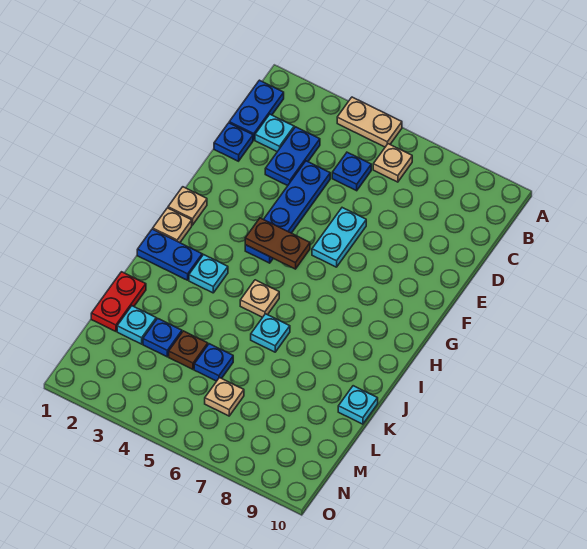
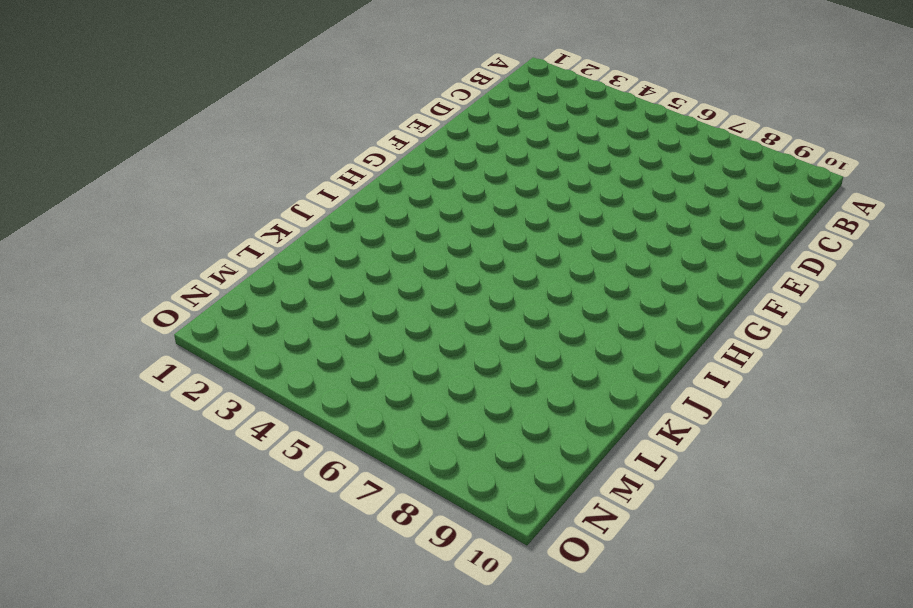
none -> tan plate A4:A5 level 1
none -> blue plate B1:C1 level 1
none -> tan plate B6 level 1

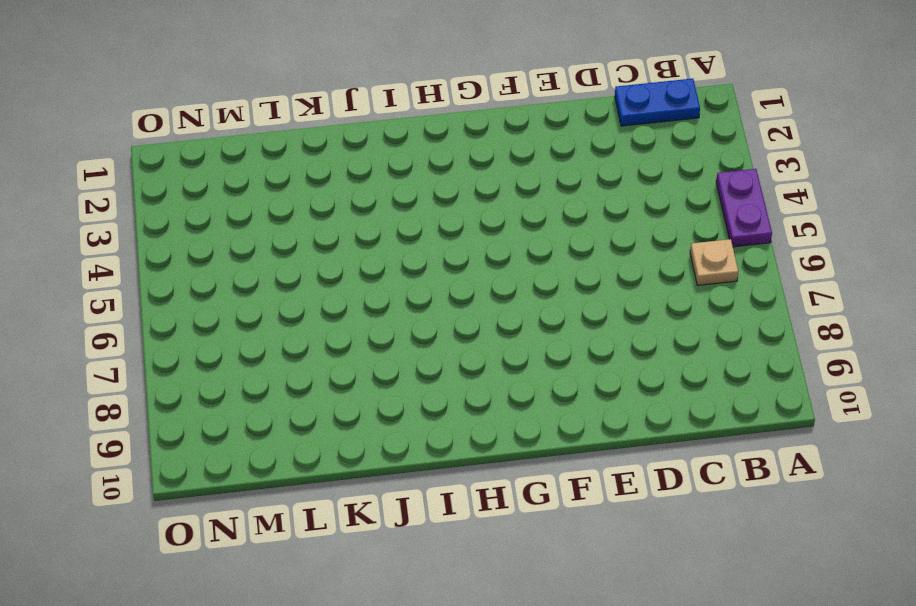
purple plate A4:A5 level 1 -> tan plate A4:A5 level 1
none -> cyan plate C2 level 1
none -> blue plate C3:D3 level 1
none -> blue plate C5 level 1

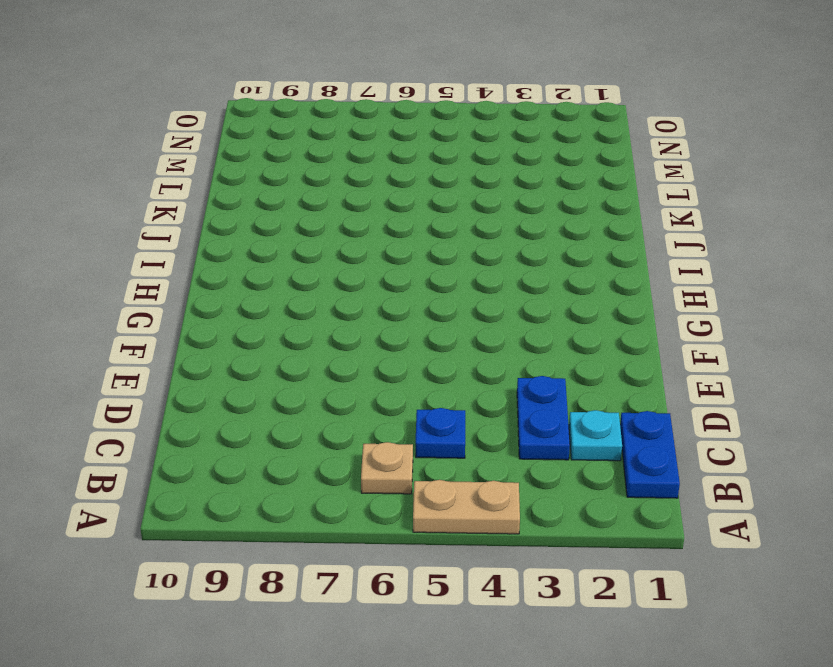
none -> blue plate D1 level 1
none -> blue plate D4:G4 level 1
none -> cyan plate E6:F6 level 1

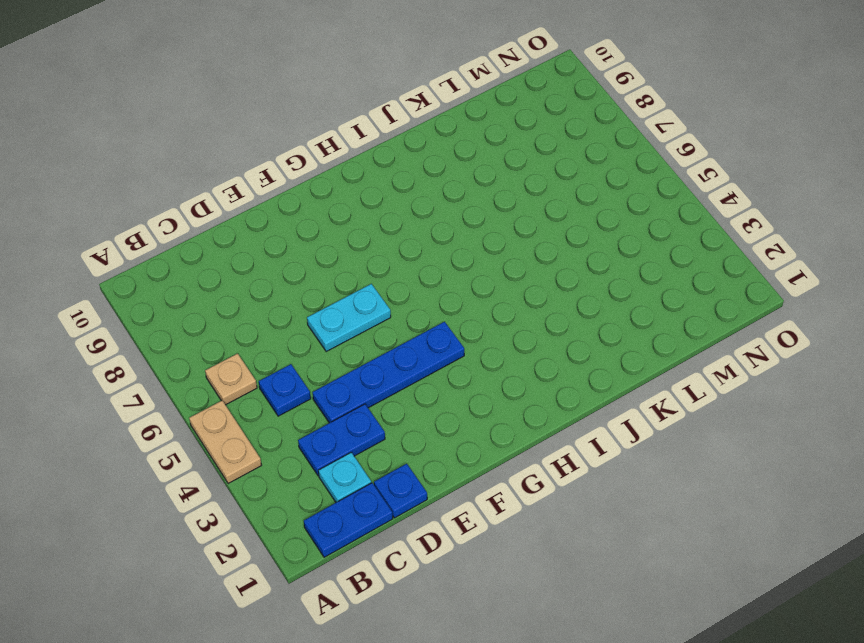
none -> tan plate G1 level 1
none -> tan plate H1 level 1
none -> blue plate I1:I2 level 1

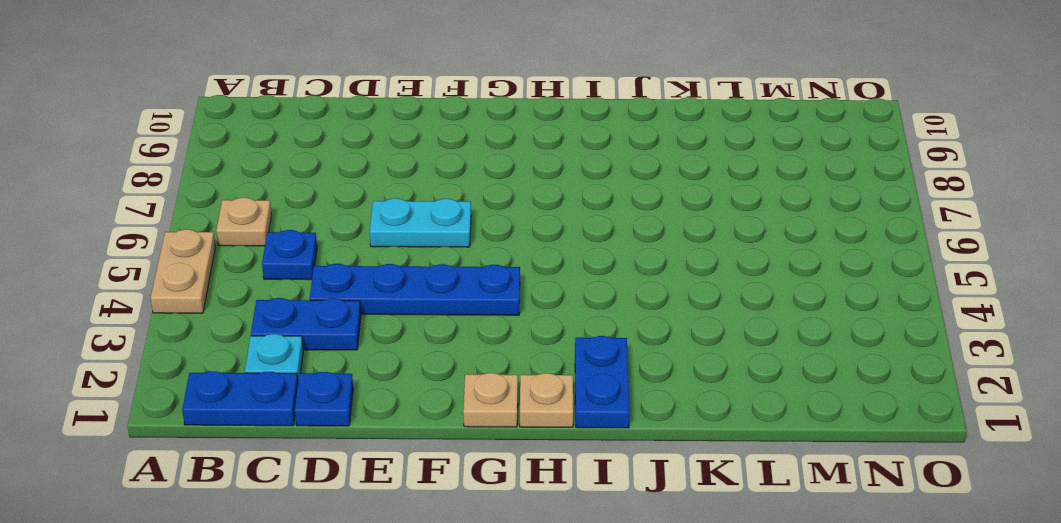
none -> cyan plate I3 level 1
none -> tan plate I5 level 1
none -> cyan plate J6 level 1

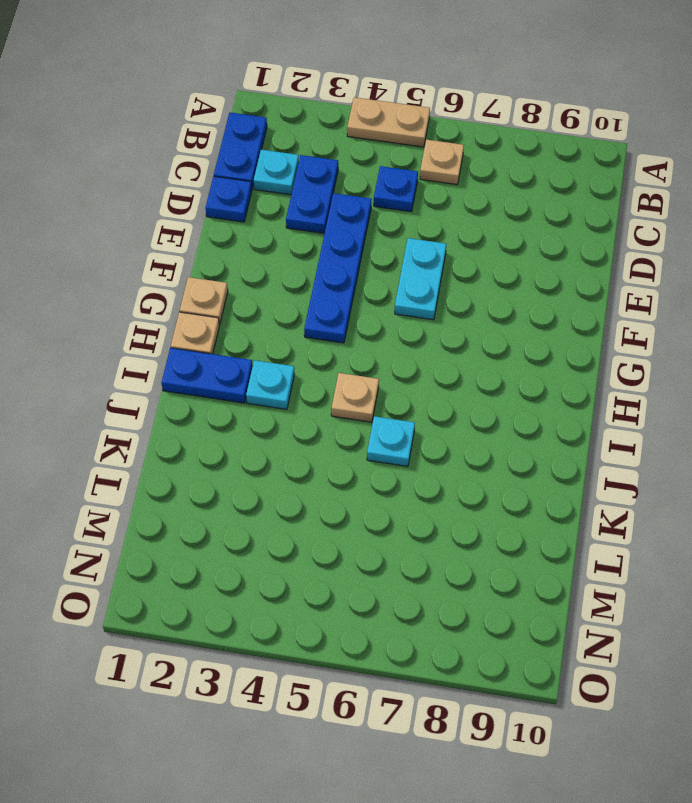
none -> red plate K1:L1 level 1
none -> cyan plate K10 level 1
none -> cyan plate L2 level 1

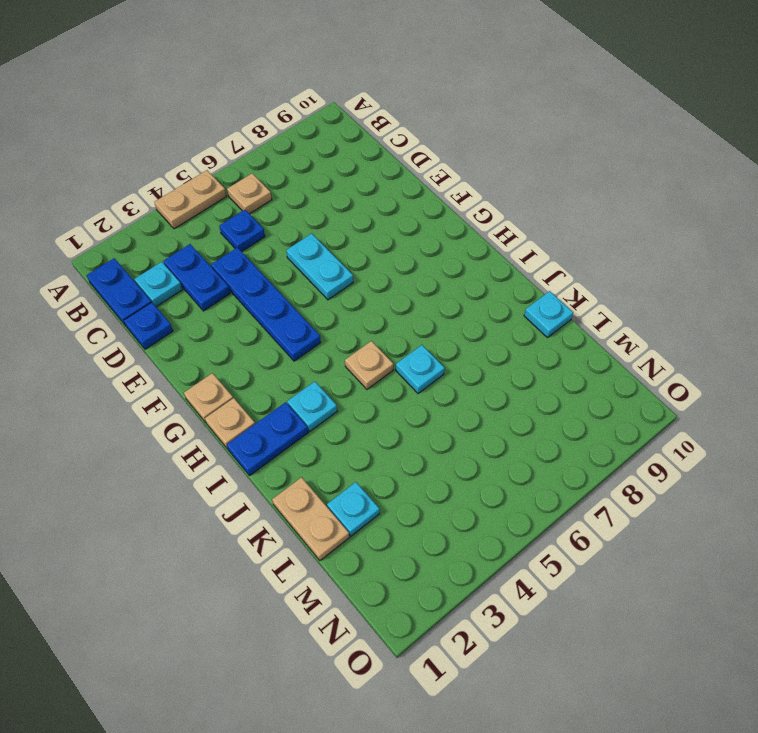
tan plate K1:L1 level 1 -> red plate K1:L1 level 1
none -> blue plate L3 level 1
none -> brown plate L4 level 1
none -> blue plate L5 level 1

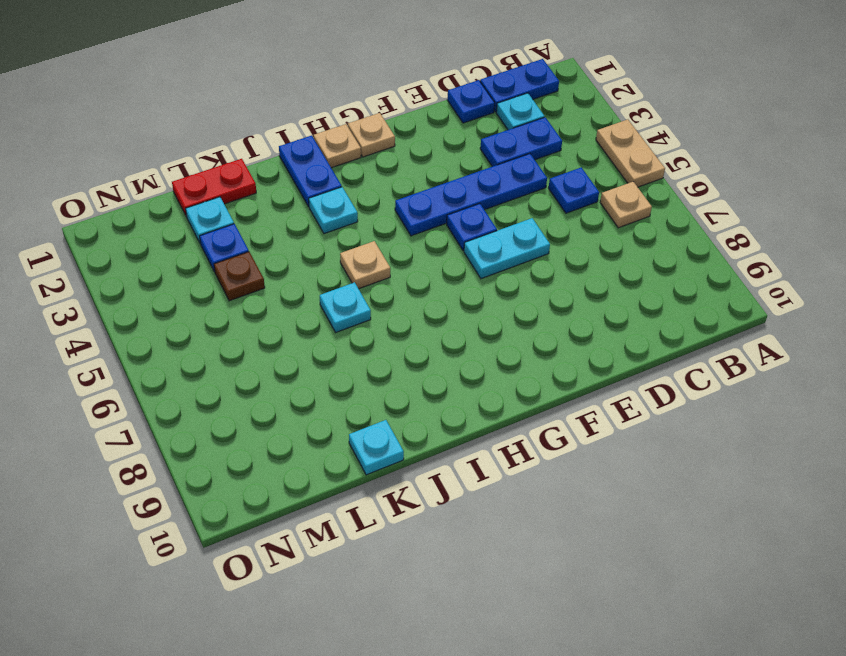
blue plate F5 level 1 -> blue plate L5 level 1
none -> tan plate M6 level 1
none -> brown plate G4:G5 level 2

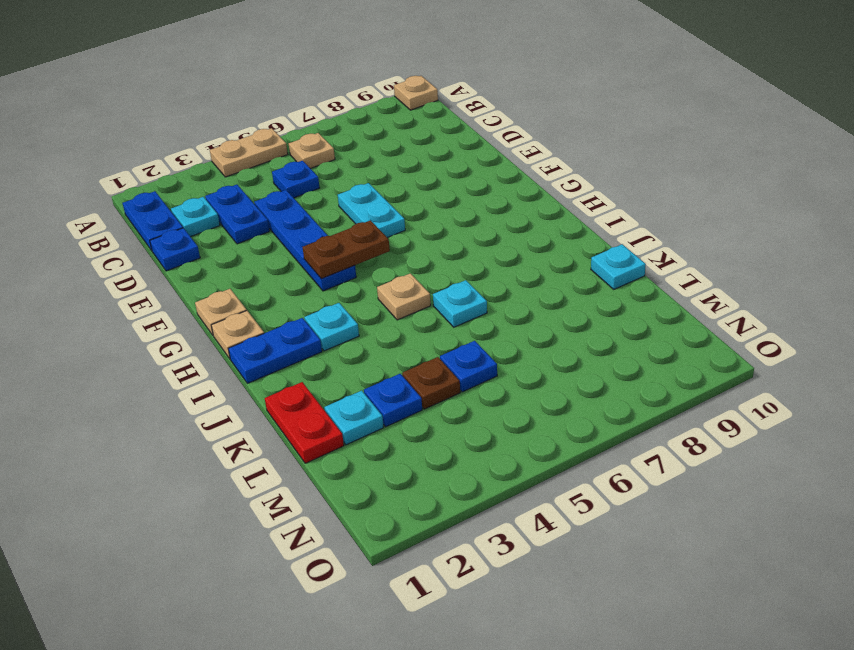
tan plate A10 level 1 -> tan plate M6 level 1

